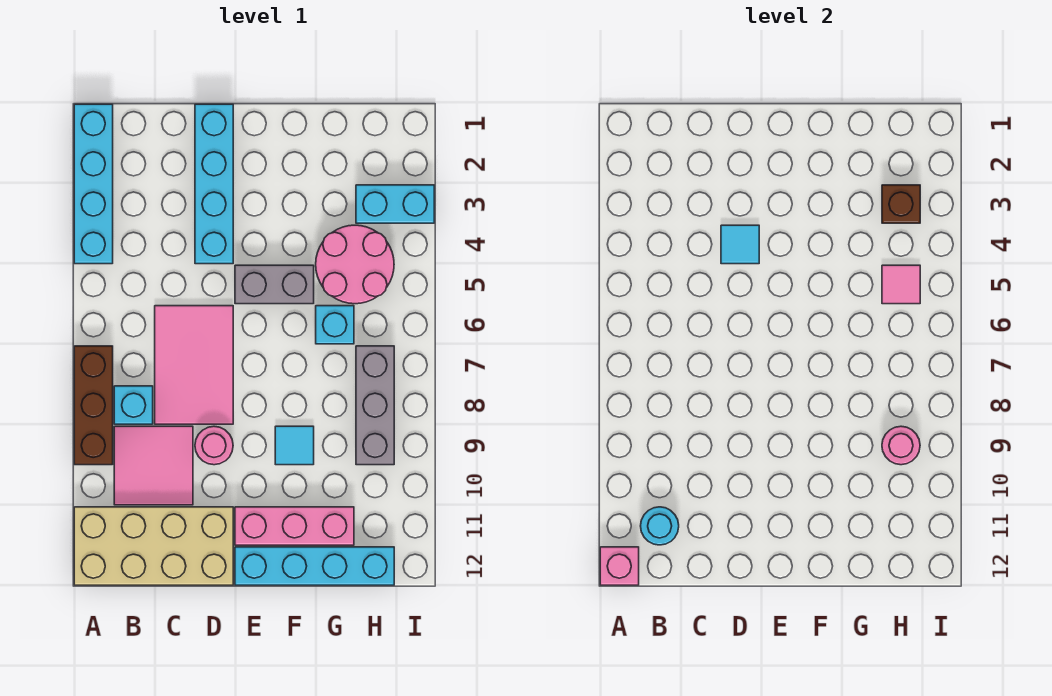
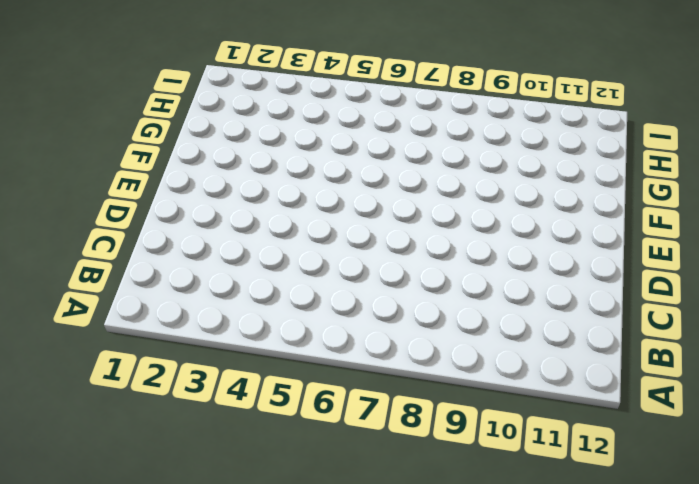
none -> cyan brick A1:A4 level 1
none -> brown brick A7:A9 level 1
none -> tan brick A11:D12 level 1

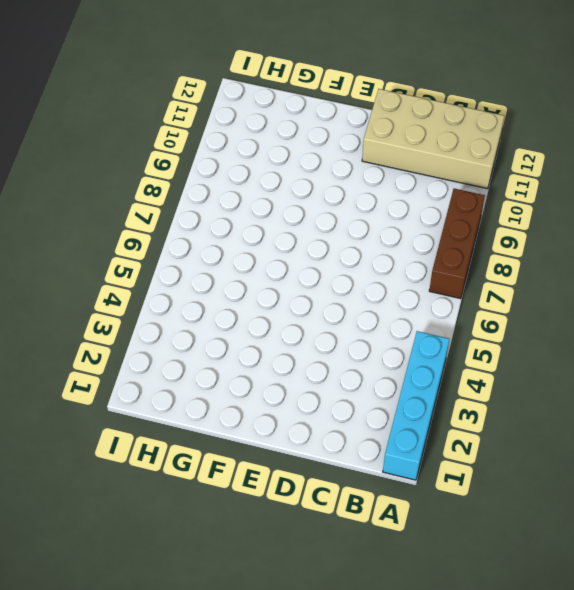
none -> cyan brick B8 level 1
none -> pink tile B9:C10 level 1
none -> pink tile C6:D8 level 1

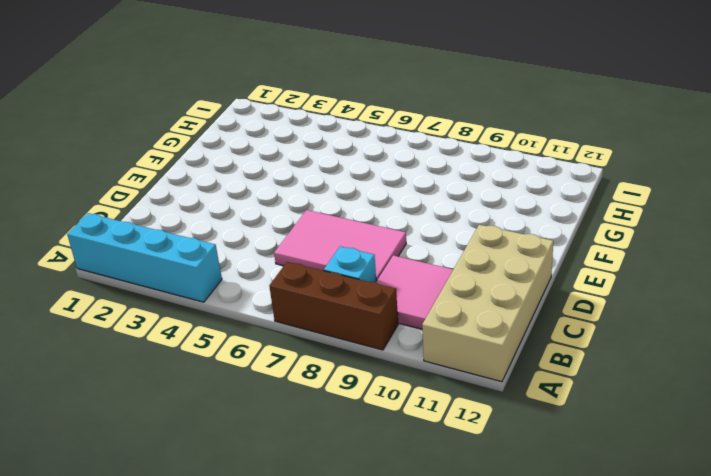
none -> cyan brick D1:D4 level 1
none -> pink round brick D9 level 1
none -> grey brick E5:F5 level 1

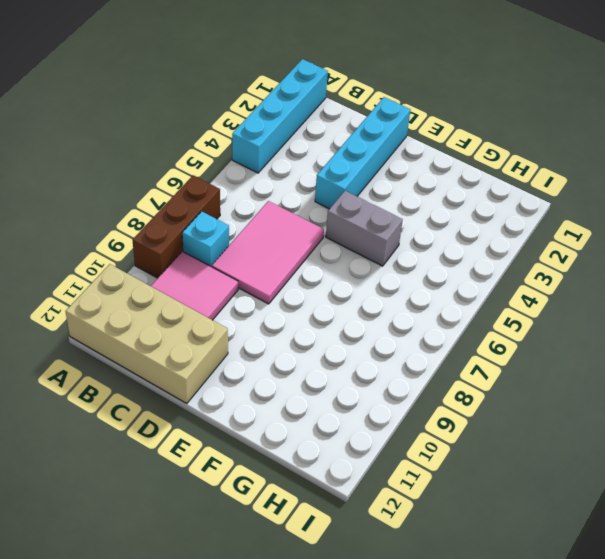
none -> pink round brick D9 level 1
none -> pink brick E11:G11 level 1
none -> cyan brick E12:H12 level 1

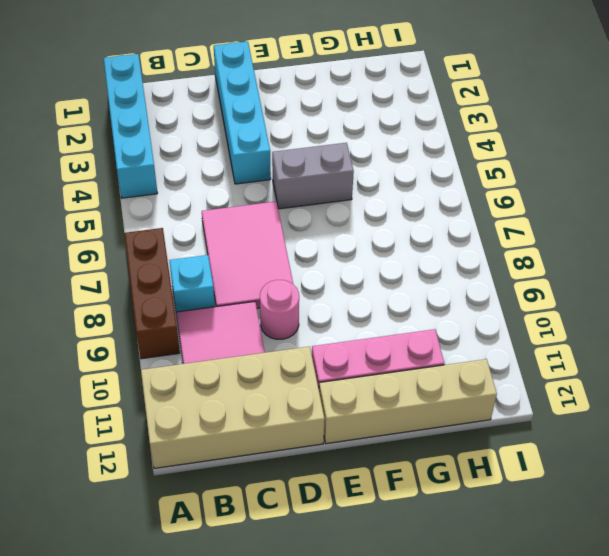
tan brick E12:H12 level 1 -> cyan brick E12:H12 level 1
none -> cyan tile F9 level 1
none -> pink round brick G4:H5 level 1
none -> cyan brick G6 level 1

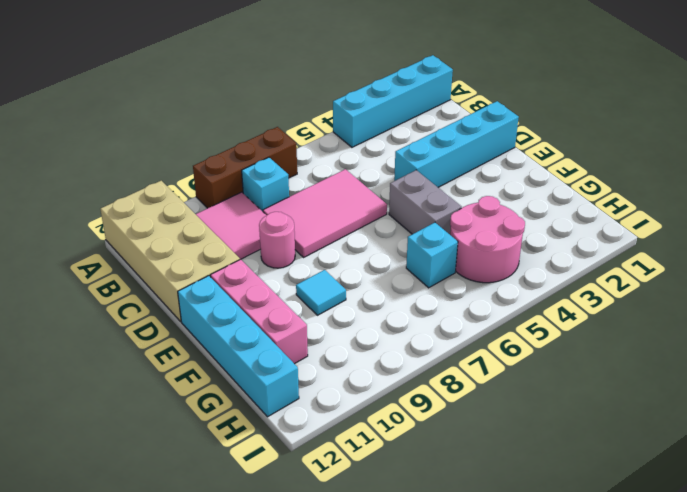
none -> cyan brick H3:I3 level 1
none -> grey brick H7:H9 level 1
none -> pink brick A12 level 2

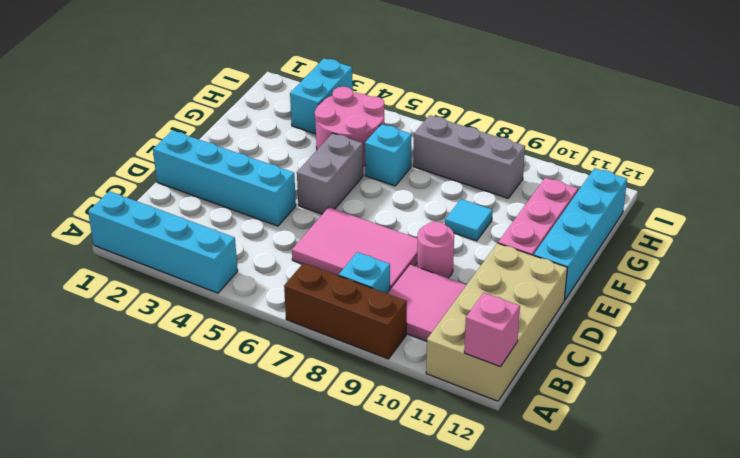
none -> cyan round brick B11 level 2
none -> cyan tile D4 level 2
none -> brown brick H3 level 2

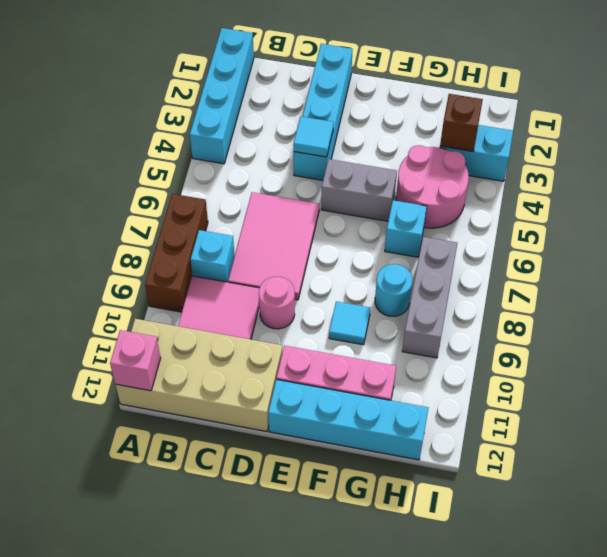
cyan round brick G8 level 1 -> cyan round brick B11 level 2
none -> pink tile H5 level 2
none -> pink round brick H9 level 2

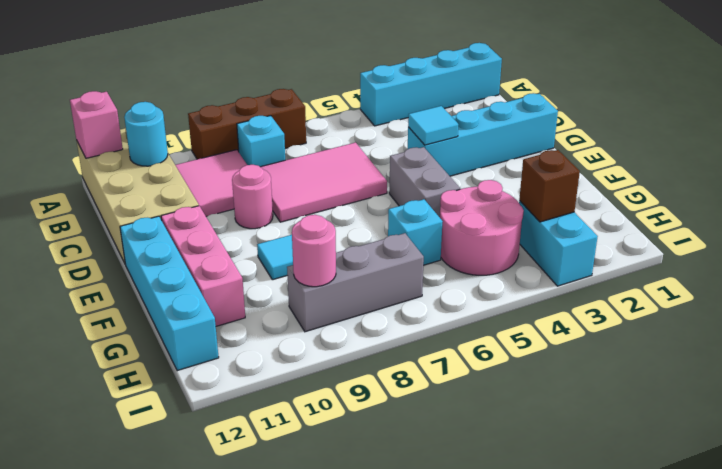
none -> pink tile H5 level 2

